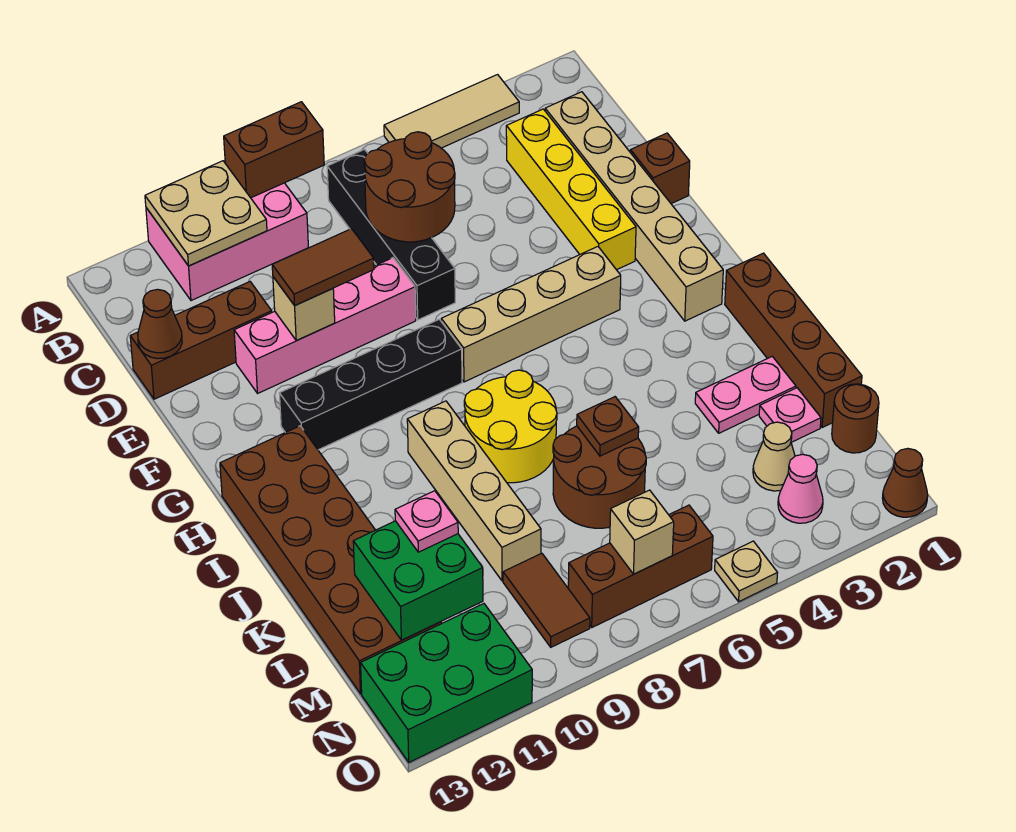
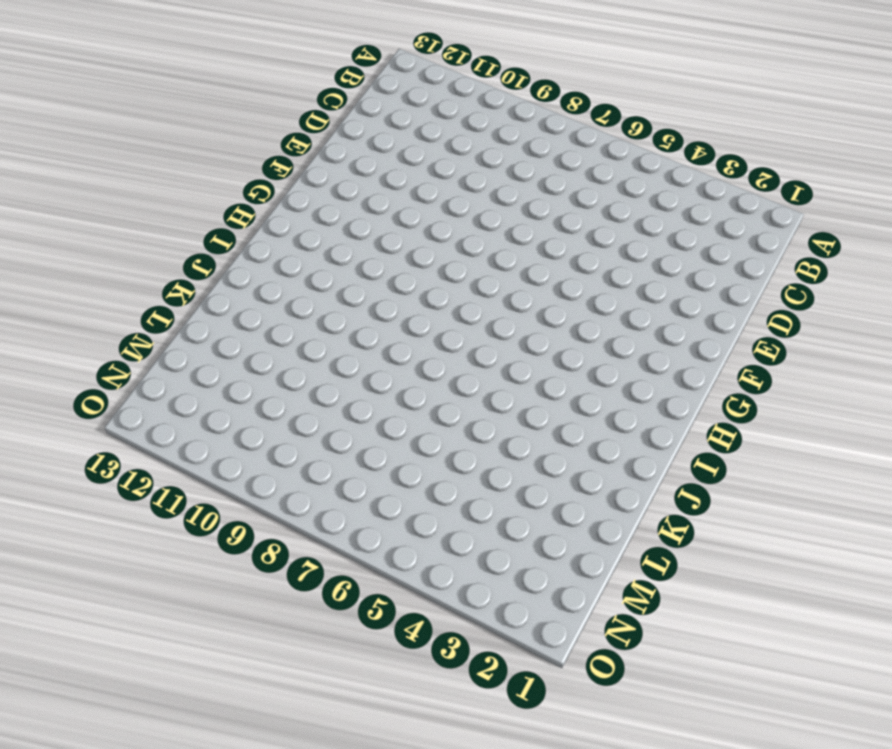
none -> tan tile A3:A5 level 1
none -> pink brick A9:B11 level 1
none -> black brick B7:E7 level 1
none -> tan brick C2:H2 level 1

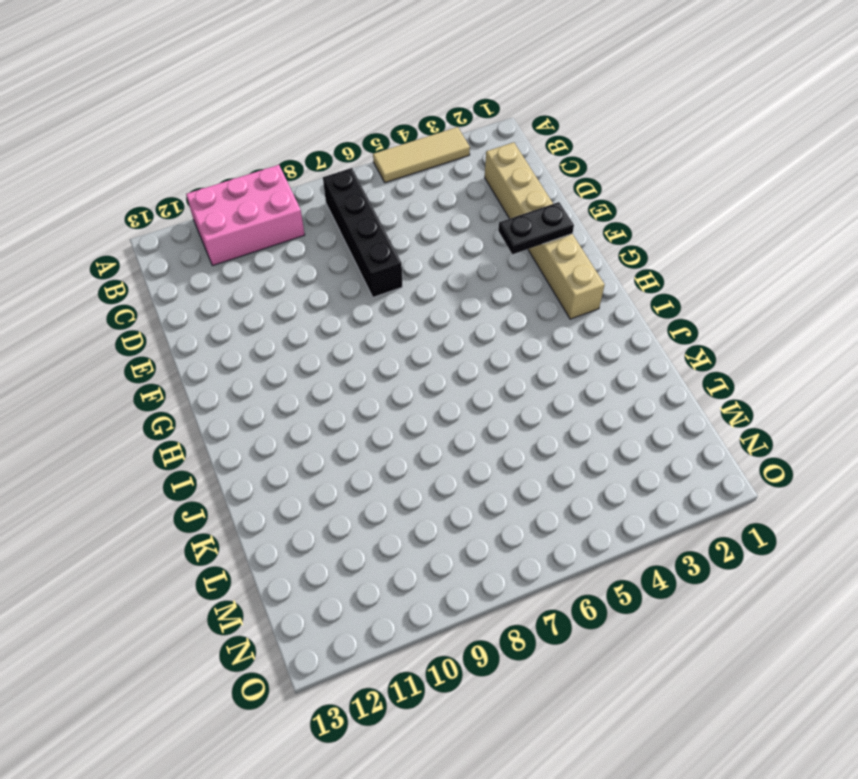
black plate F2:F3 level 2 -> none
none -> yellow brick C3:F3 level 1
none -> brown brick D11:D13 level 1
none -> brown brick E1 level 1
none -> pink brick E8:E11 level 1

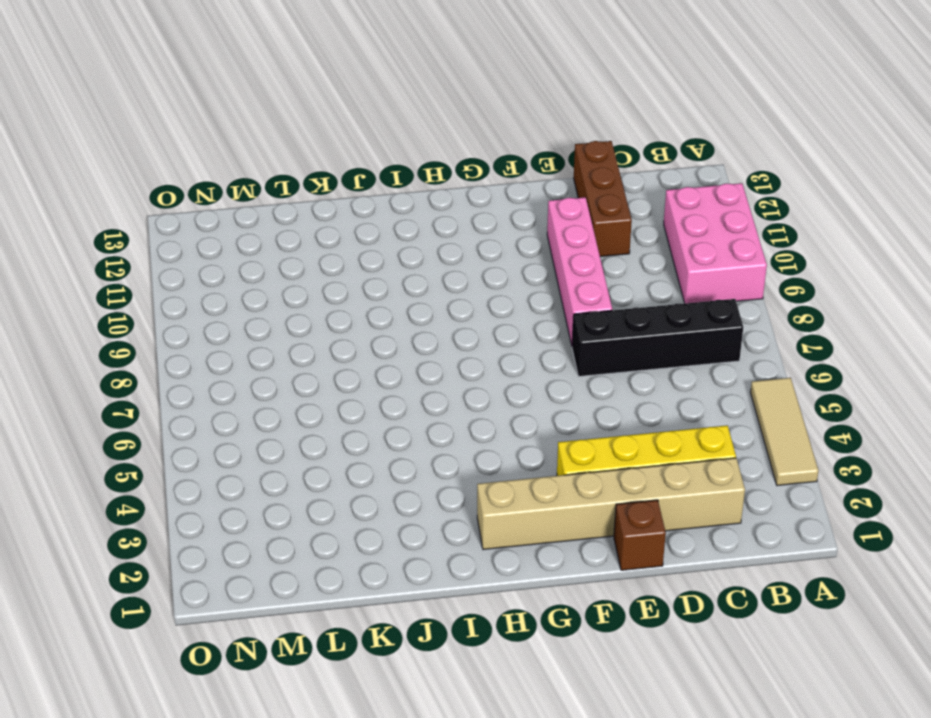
none -> tan brick G4:G7 level 1
none -> black brick G8:G11 level 1
none -> brown brick H12:M13 level 1
none -> brown brick I1:L1 level 1

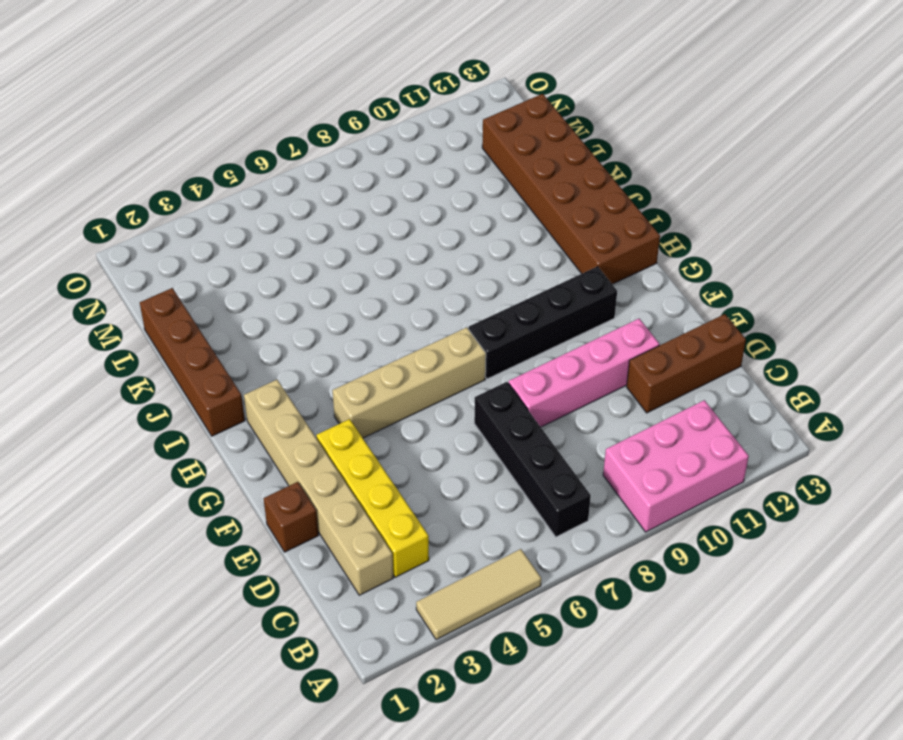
none -> yellow round brick I7:J8 level 1
none -> tan brick I9:L9 level 1
none -> pink plate K2:K3 level 1
none -> brown round brick K6:L7 level 1

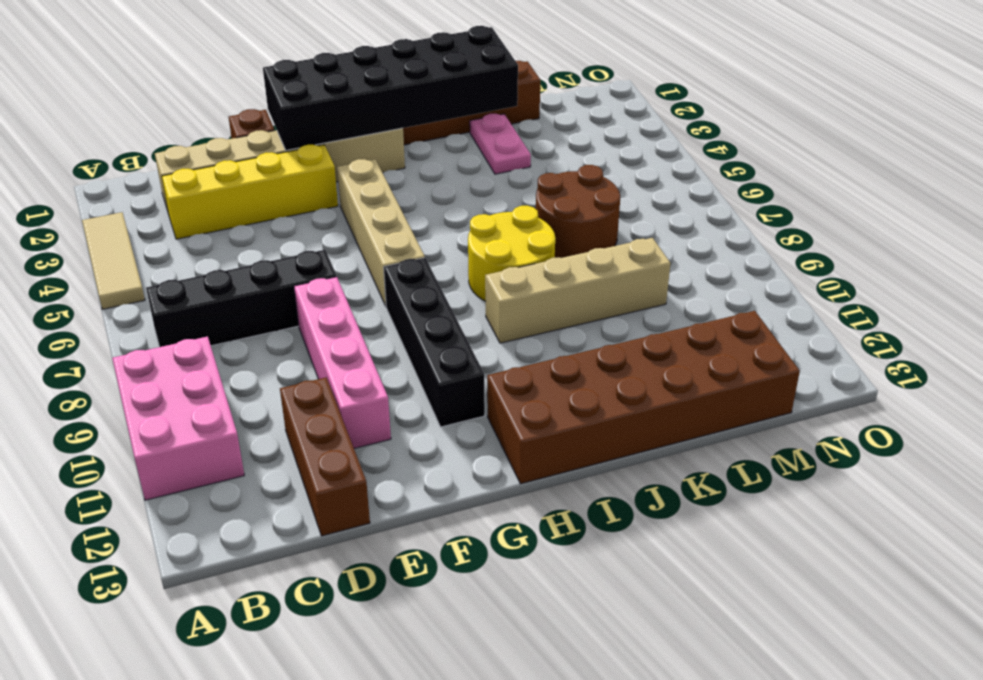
black brick F1:K2 level 2 -> none
none -> pink plate L2 level 1
none -> brown round brick M1 level 1
none -> tan cone M3 level 1
none -> brown tile M9:N9 level 1

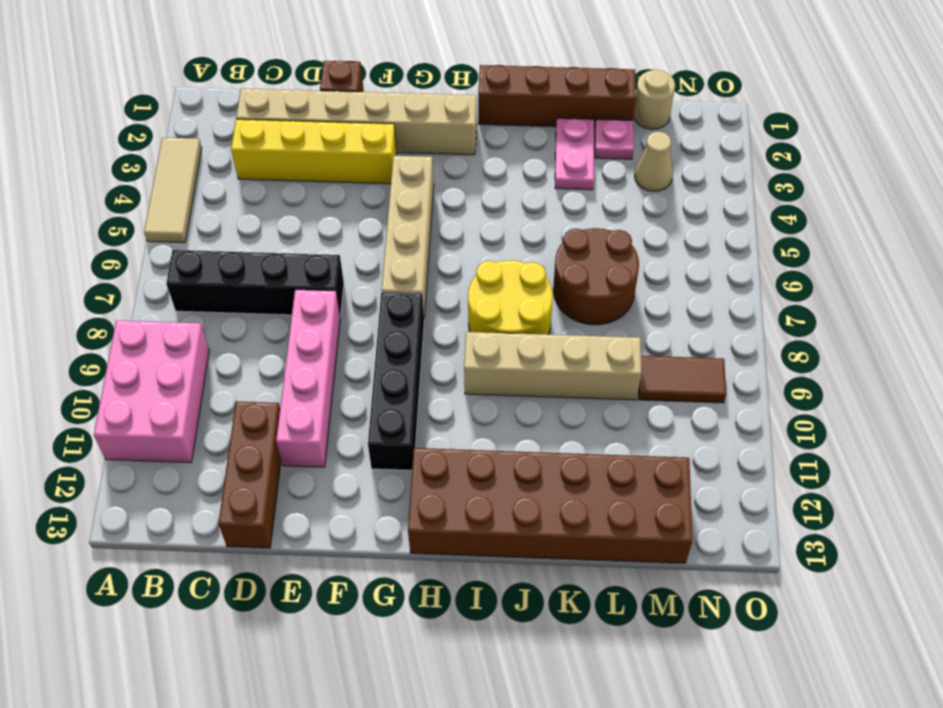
tan round brick M1 level 1 -> brown round brick M1 level 1
none -> pink cone N3 level 1
none -> brown brick N6:N8 level 1
none -> green brick N11:O13 level 1
none -> brown cone O1 level 1

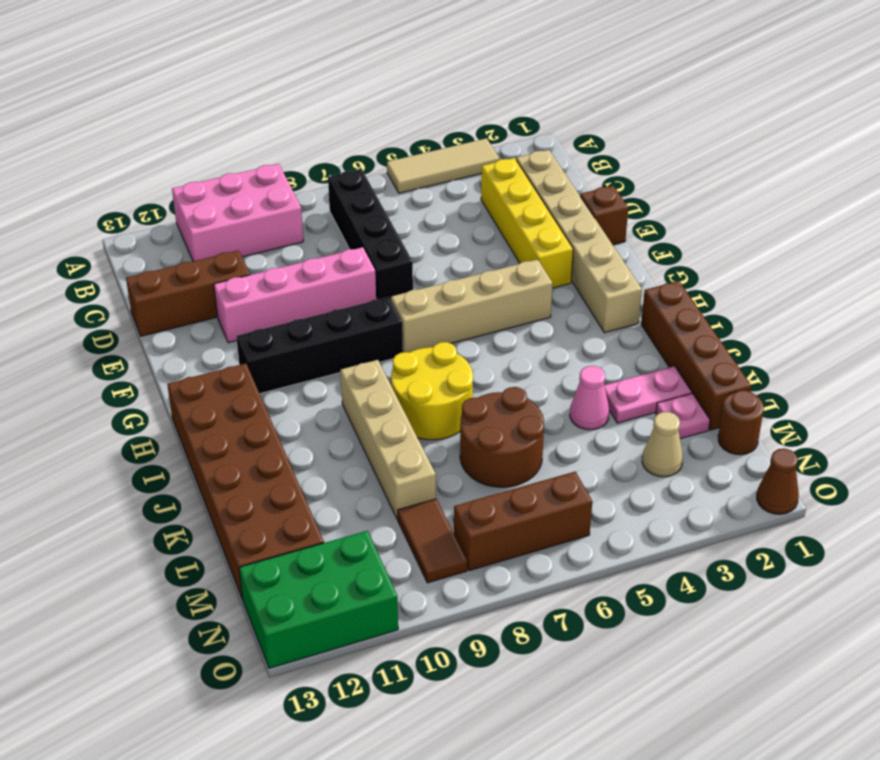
pink cone K4 level 1 -> pink cone N3 level 1
none -> tan plate O5 level 1
none -> brown brick A8:A9 level 2
none -> tan plate A10:B11 level 2
none -> brown round brick C6:D7 level 2

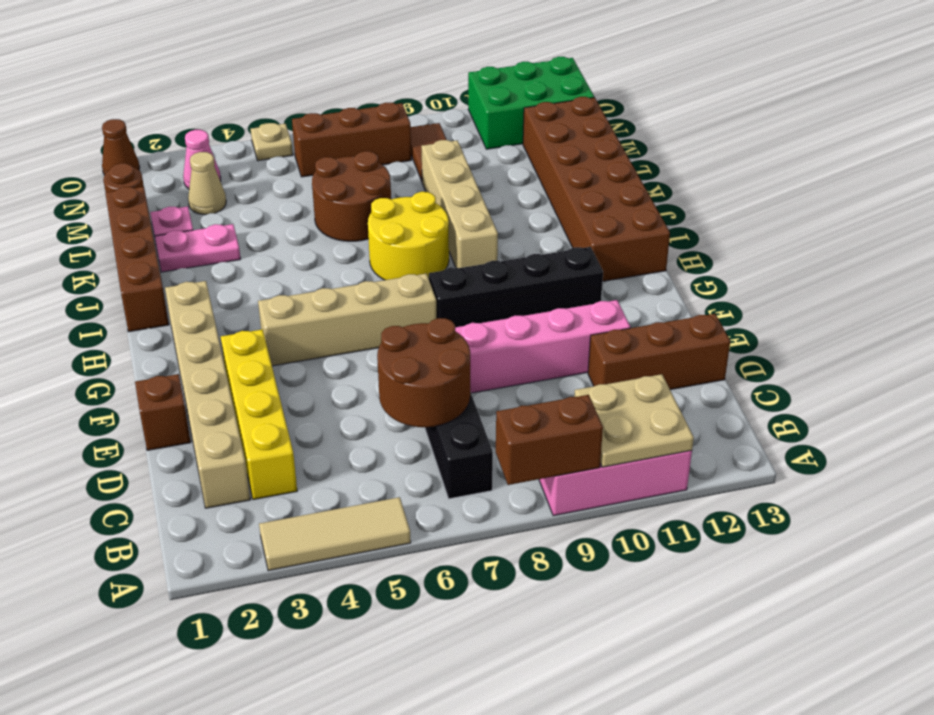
none -> brown cone D13 level 2
none -> tan brick E10 level 2
none -> brown plate K6 level 2
none -> green brick L11:M12 level 2

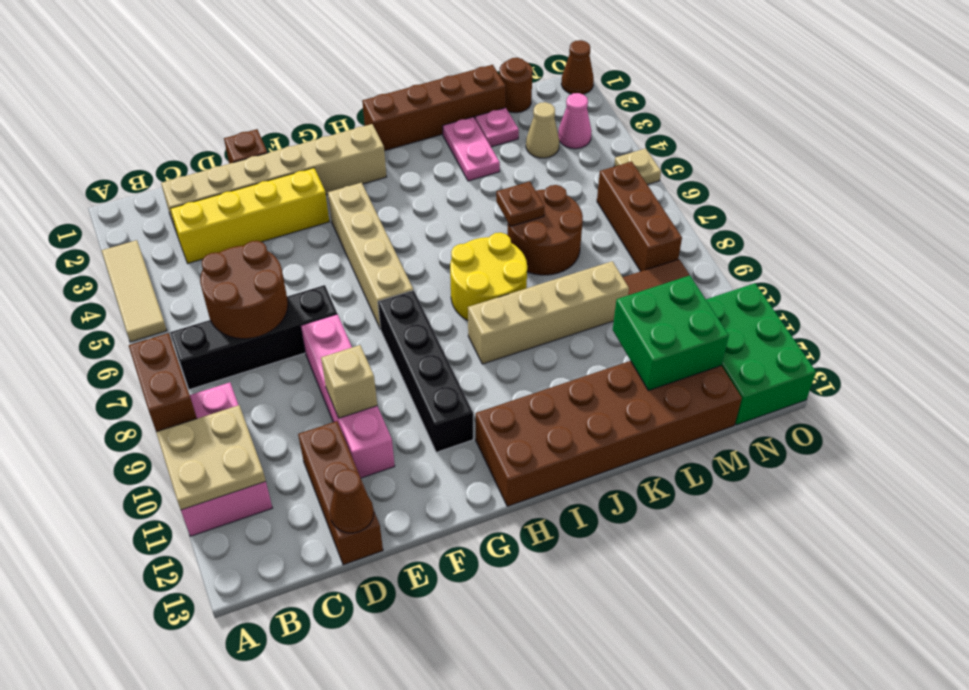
none -> tan brick N7 level 2
none -> brown tile E9:E10 level 3
none -> pink plate L11 level 3

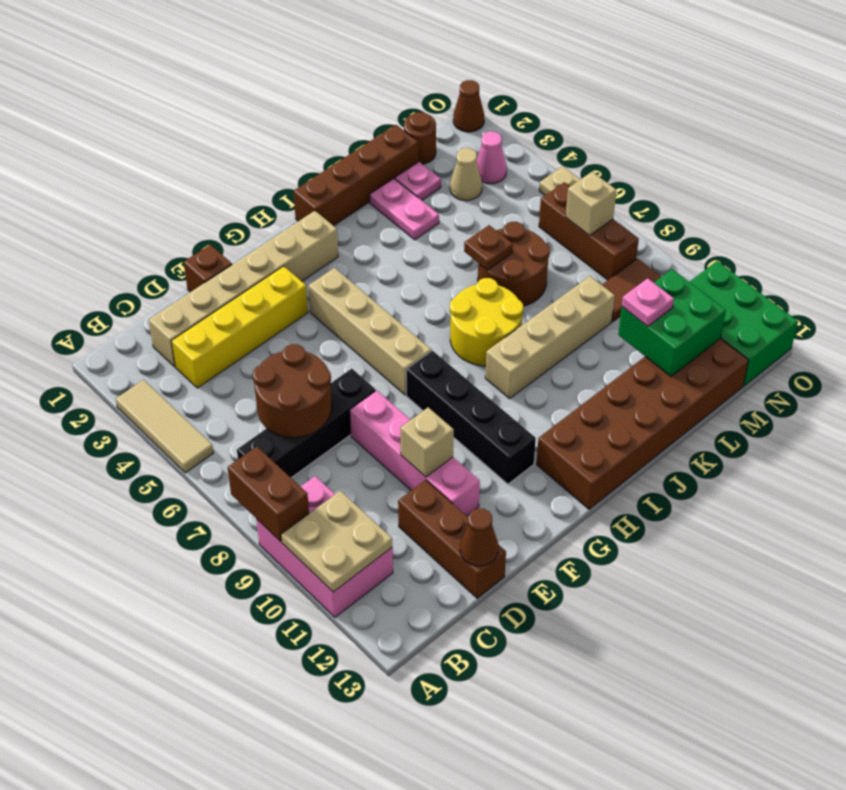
none -> brown tile E9:E10 level 3

